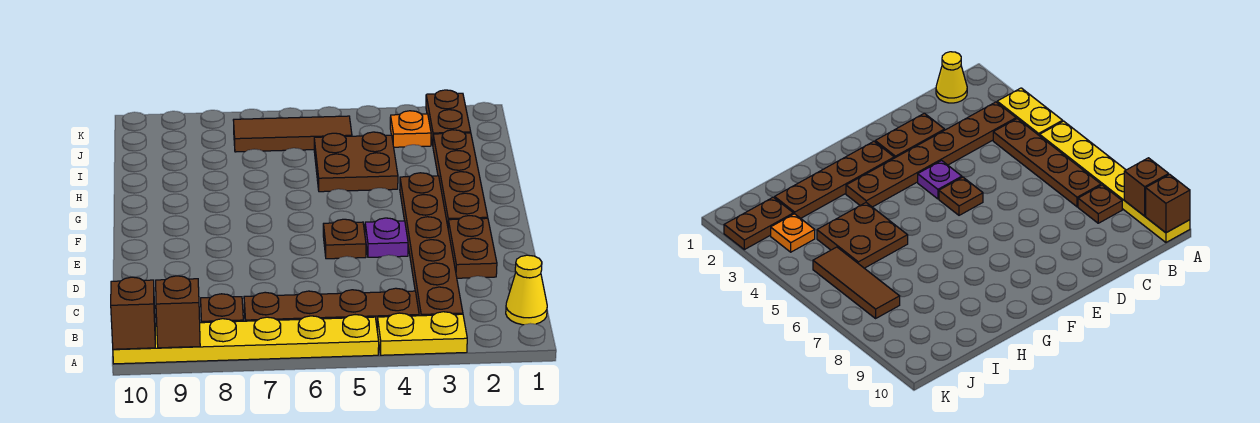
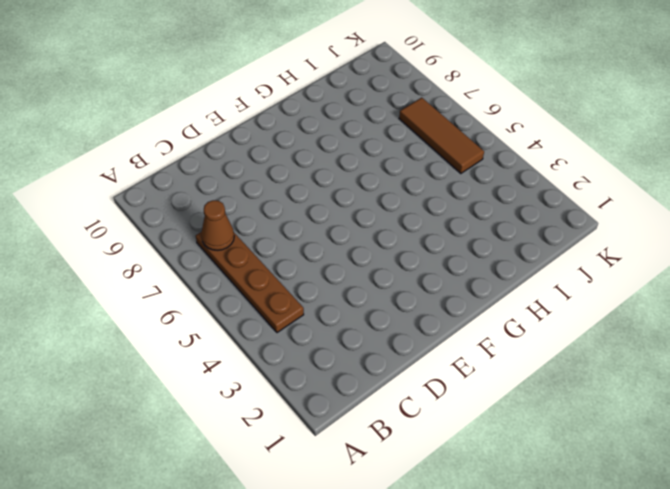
brown cone B7 level 2 -> none
none -> yellow plate A3:A4 level 1
none -> yellow plate A5:A10 level 1
none -> yellow cone B1 level 1

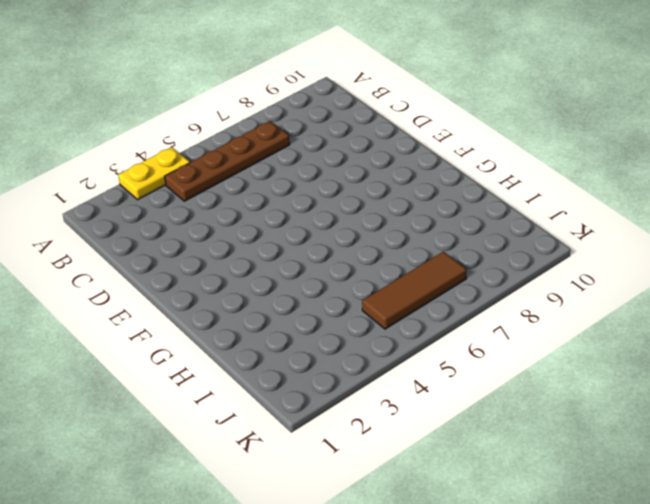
none -> yellow plate A5:A10 level 1
none -> yellow cone B1 level 1
none -> brown plate B3:G3 level 1

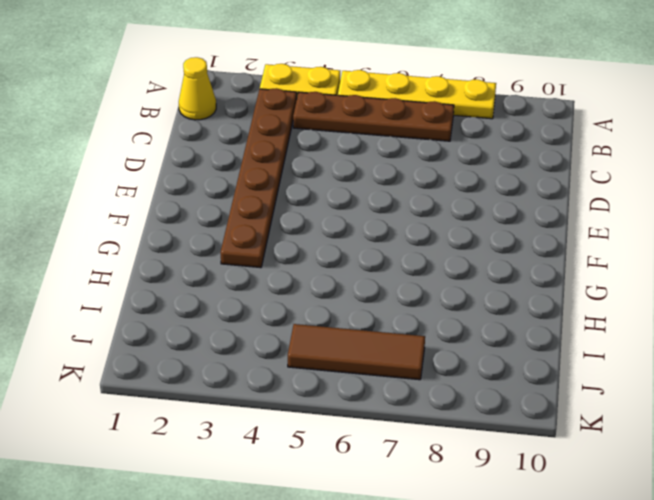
yellow plate A5:A8 level 1 -> yellow plate A5:A10 level 1
none -> brown plate B8 level 1
none -> brown plate D2:E2 level 1
none -> purple plate E4 level 1

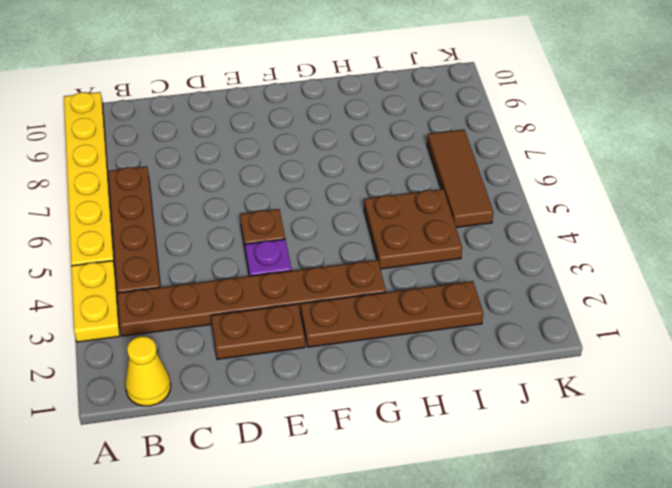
none -> brown plate B8 level 1
none -> brown plate J2:K2 level 1
none -> orange plate J3 level 1

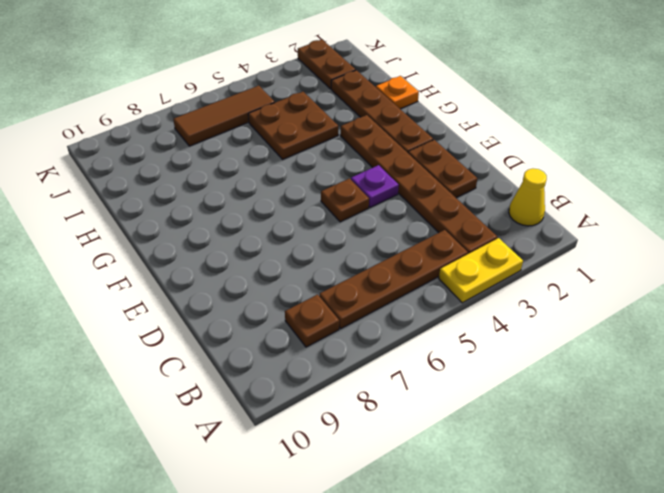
orange plate H1 level 1 -> orange plate J3 level 1
none -> yellow plate A5:A10 level 1
none -> brown brick A9 level 2
none -> brown brick A10 level 2

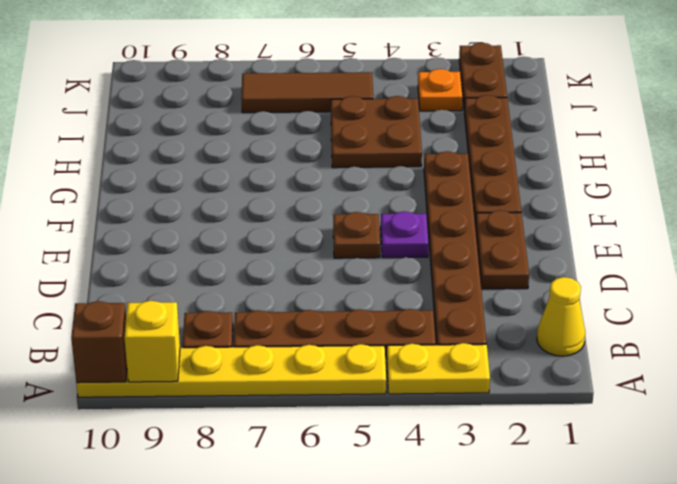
yellow brick A9 level 2 -> brown brick A9 level 2

